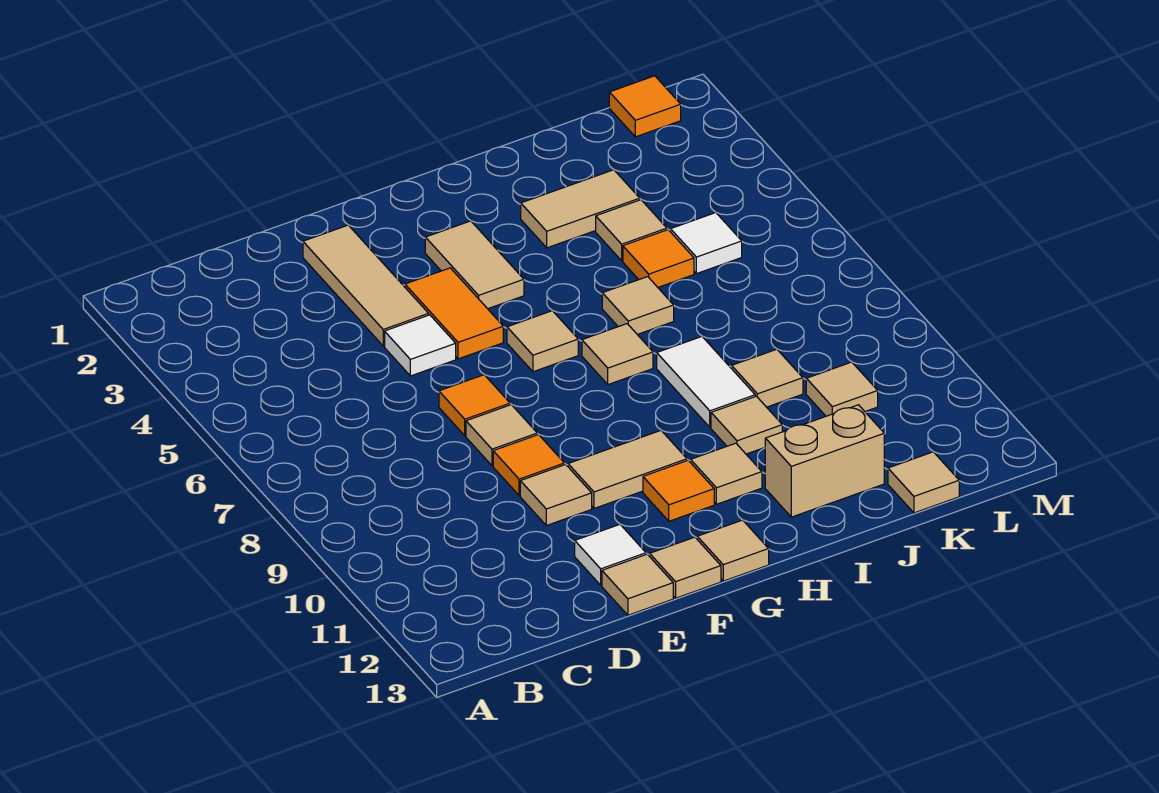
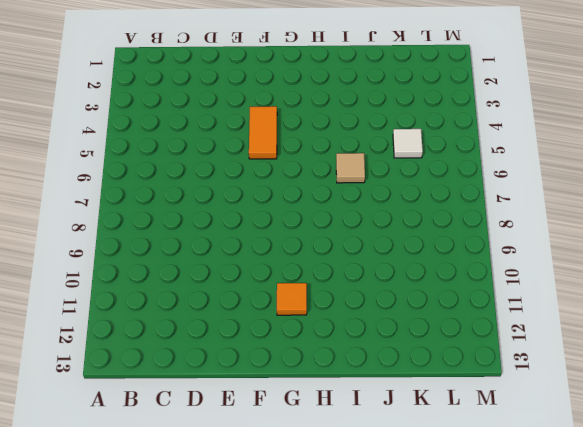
none -> tan tile E2:E4 level 1
none -> white tile E5 level 1
none -> orange tile E7 level 1

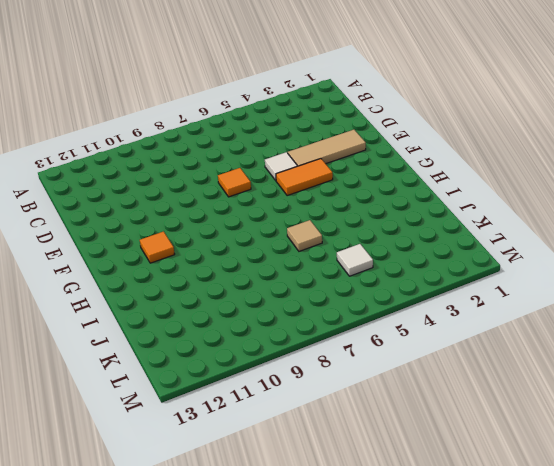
none -> tan tile E8 level 1
none -> orange tile E9 level 1
none -> tan tile E10 level 1

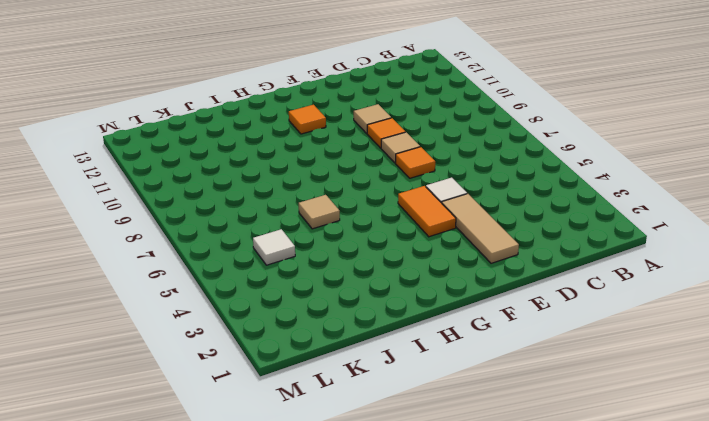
none -> white tile E12 level 1
none -> tan tile E13 level 1
none -> tan tile F10:G10 level 1

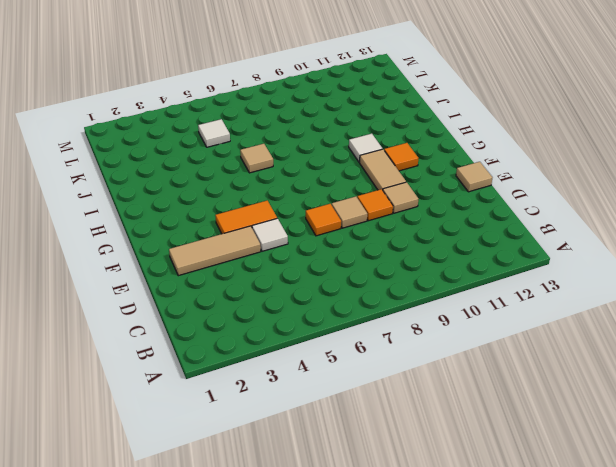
white tile H10 level 1 -> white tile E12 level 1
none -> tan tile F13 level 1
none -> tan tile G3:G4 level 1
none -> tan tile G6 level 1

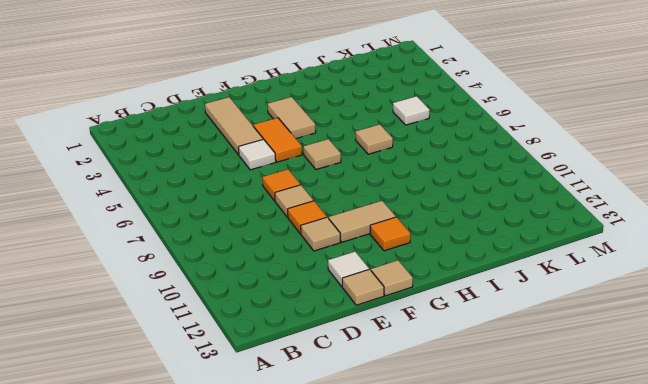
none -> tan tile G13 level 1
none -> tan tile H7 level 1
none -> tan tile H11 level 1

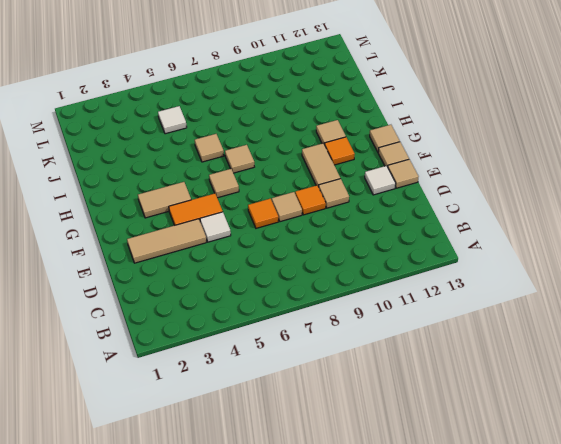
none -> tan tile I3:J3 level 1
none -> white tile I8:I9 level 1
none -> tan tile I10 level 1

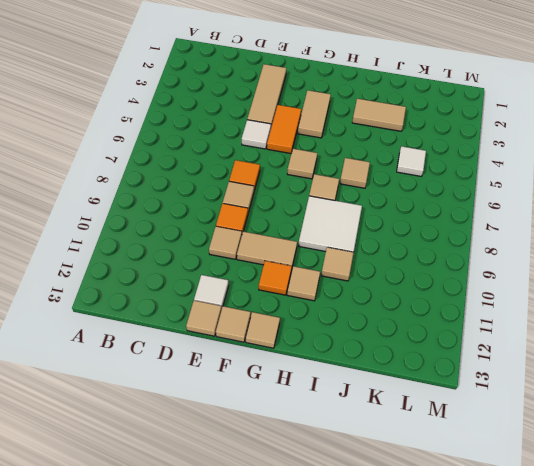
white tile H8:I9 level 1 -> white tile I8:I9 level 1
none -> tan brick I12:J12 level 1
none -> tan tile J4 level 1
none -> orange tile J5 level 1

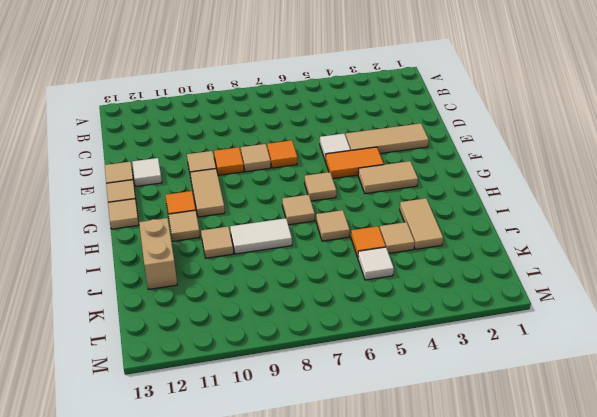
none -> tan tile J9 level 1
none -> tan tile K10 level 1
none -> tan tile K13 level 1

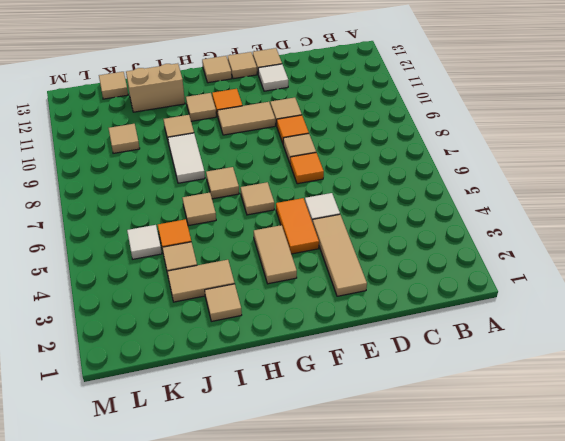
tan tile I2 level 1 -> tan tile J9 level 1
none -> orange tile L1 level 1

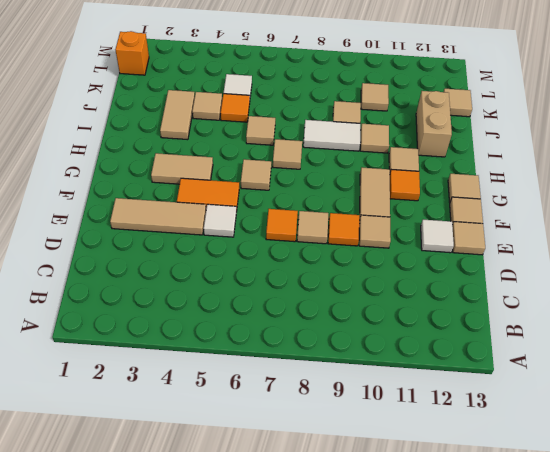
orange brick L1 level 1 -> orange tile L1 level 1

